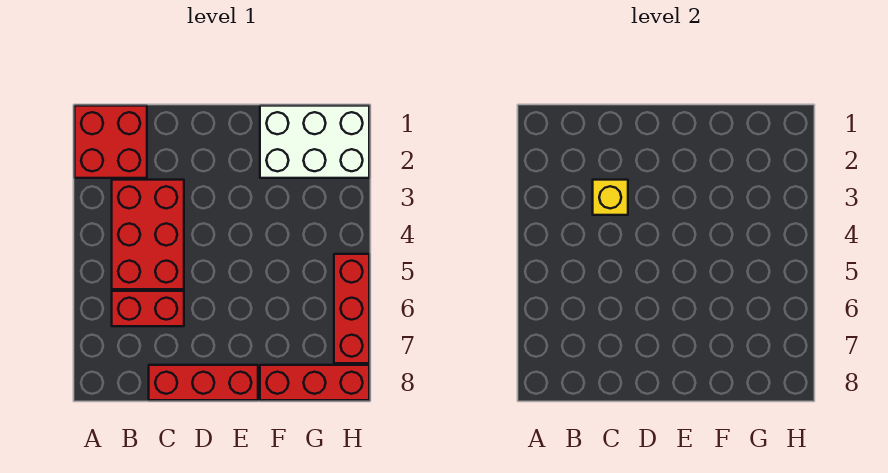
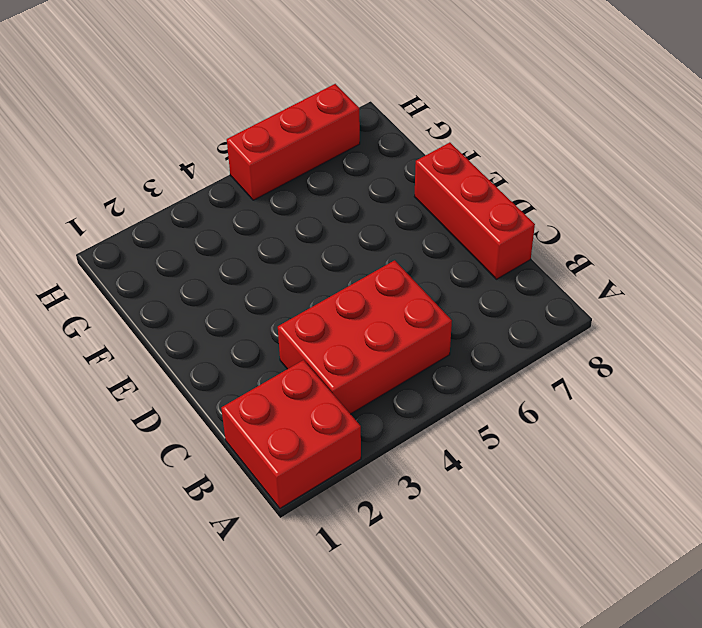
none -> red brick B6:C6 level 1
none -> white brick F1:H2 level 1

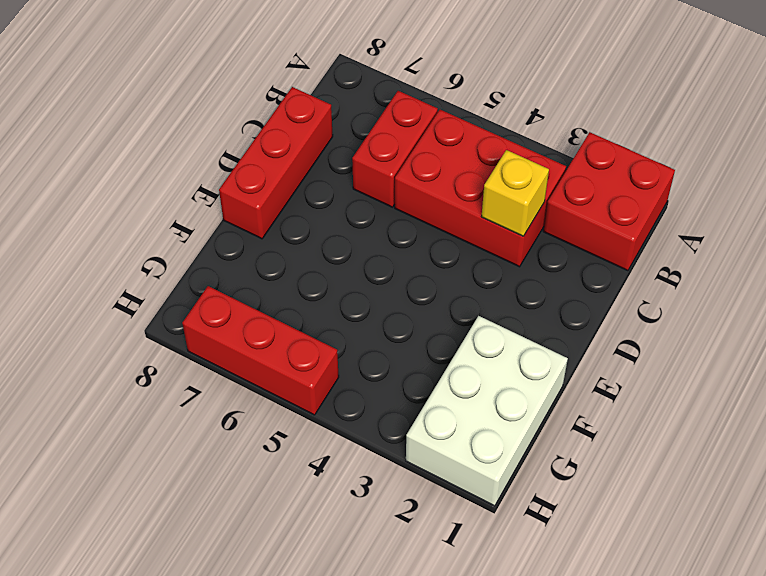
none -> red brick F8:H8 level 1

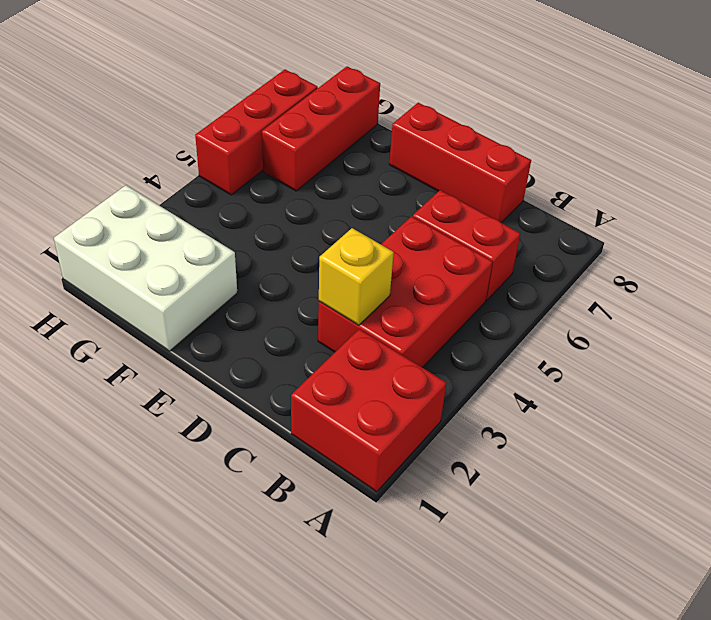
red brick G6:G8 level 1 -> red brick F8:H8 level 1

